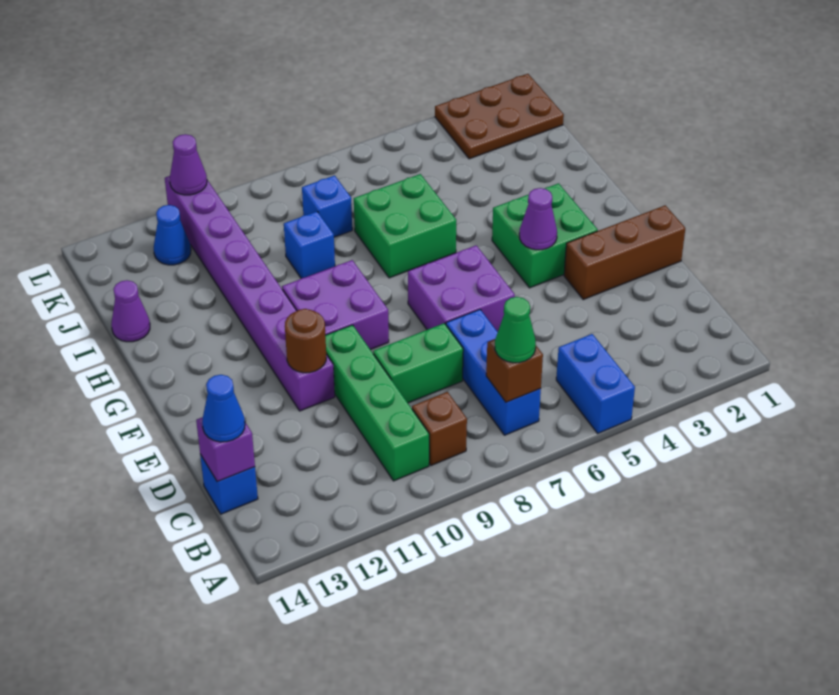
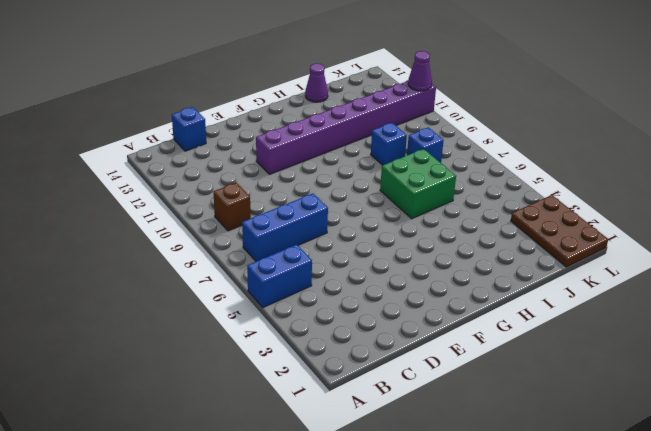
none -> green brick B10:E10 level 1
none -> green brick D8:D9 level 1
none -> brown brick E1:E3 level 1

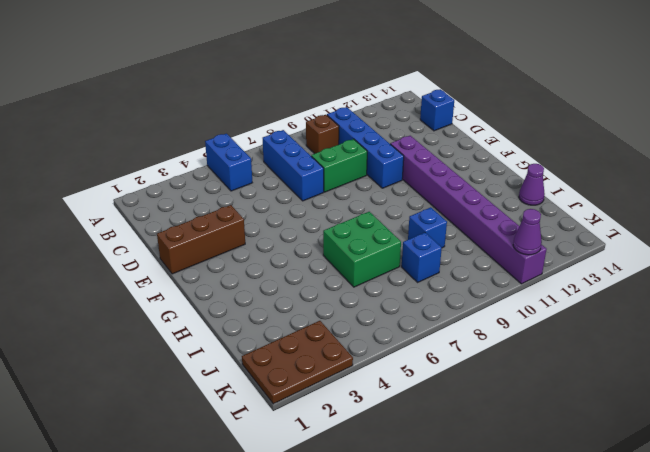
blue brick B10:E10 level 1 -> green brick B10:E10 level 1
none -> purple brick E6:F7 level 1
none -> green brick F3:G4 level 1
none -> purple brick F9:G10 level 1

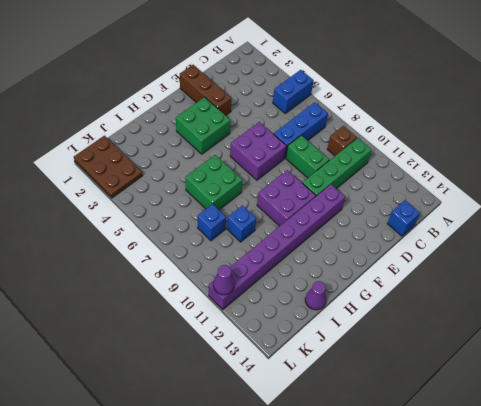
none -> blue cone K12 level 1
none -> brown brick B7 level 2
none -> purple brick C14 level 2

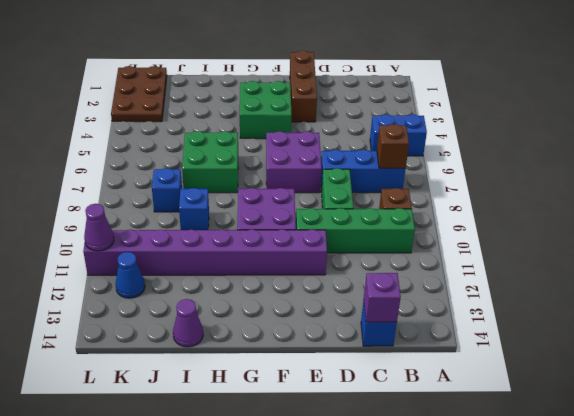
none -> brown round brick E11 level 2
none -> purple cone F4 level 2
none -> green cone B7 level 3

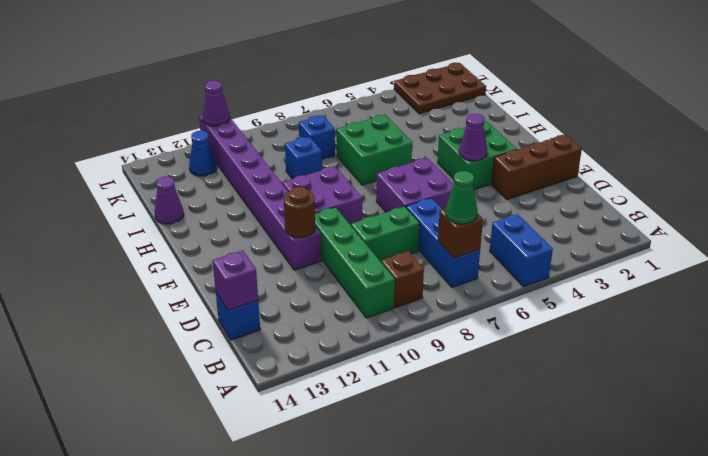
none -> blue cone C14 level 3

